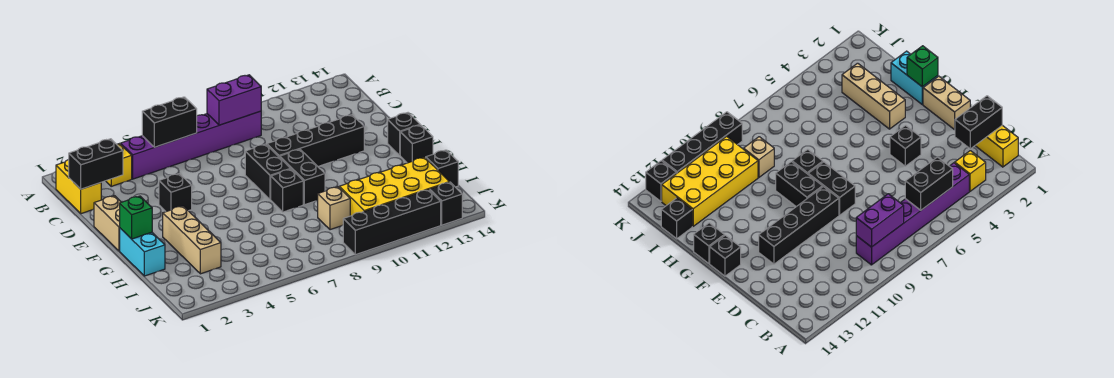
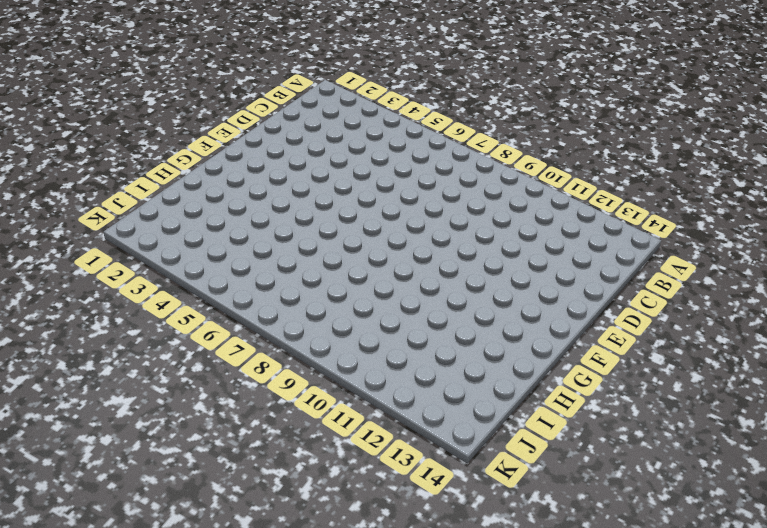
none -> yellow brick B1:C1 level 1
none -> yellow brick B3 level 1
none -> purple brick B4:B9 level 1

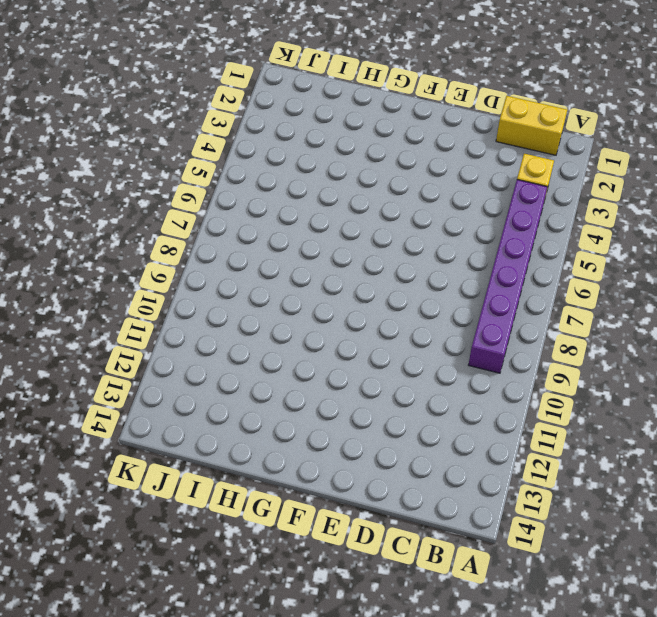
none -> tan brick E1:F1 level 1
none -> black brick E4 level 1
none -> black brick E8:F8 level 1

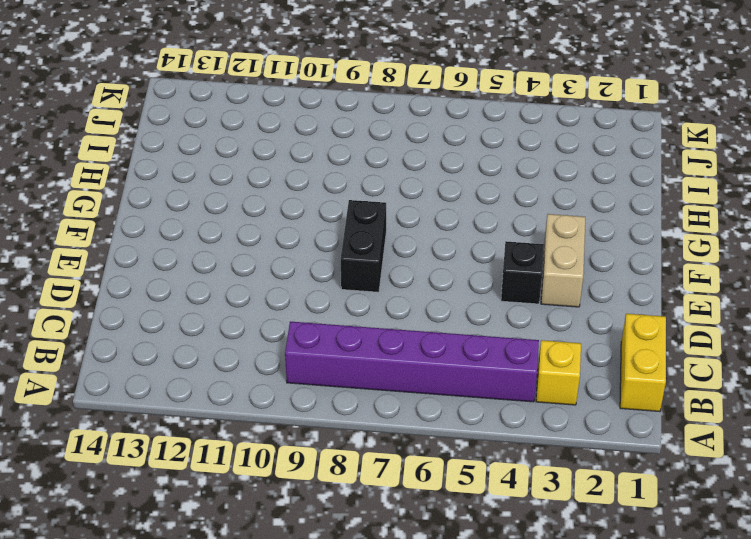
tan brick E3:F3 level 1 -> tan brick E1:F1 level 1
none -> black brick E9:E12 level 1
none -> black brick F9:G9 level 1
none -> black brick F14 level 1

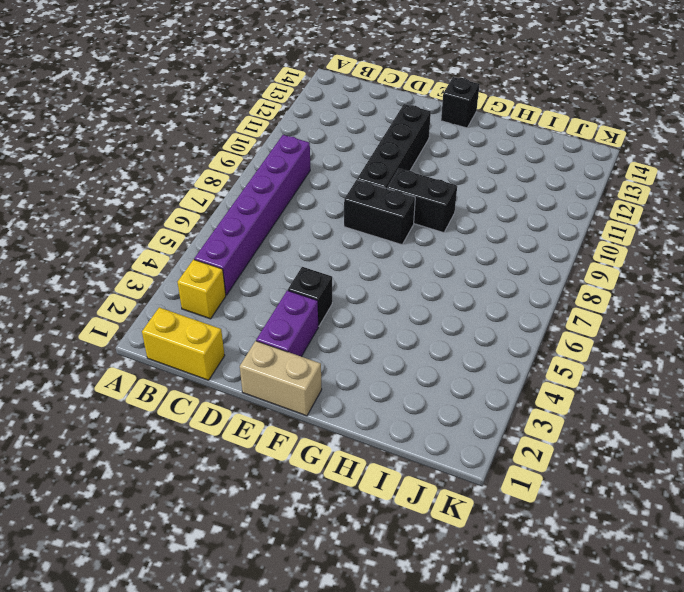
purple brick E2:E3 level 1 -> purple brick B8:B9 level 2
none -> cyan brick G1:H1 level 1
none -> tan brick G3:I3 level 1
none -> black brick G8 level 1

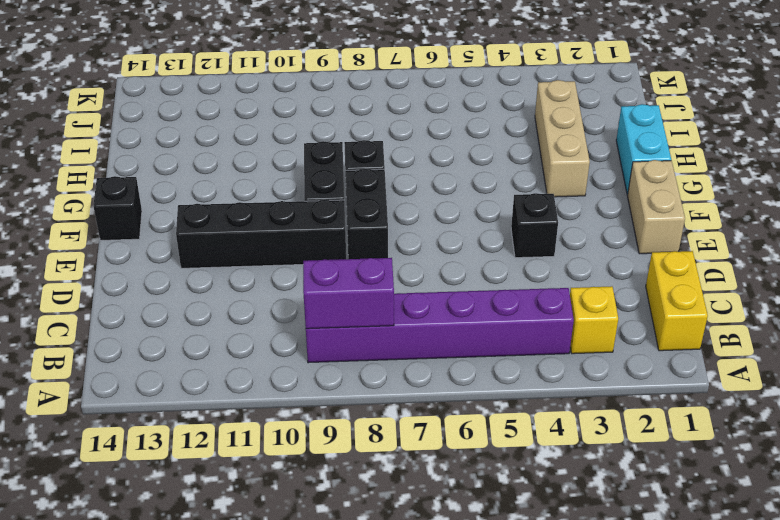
none -> black brick G14 level 1
none -> tan brick I9 level 1
none -> yellow brick I10:J13 level 1

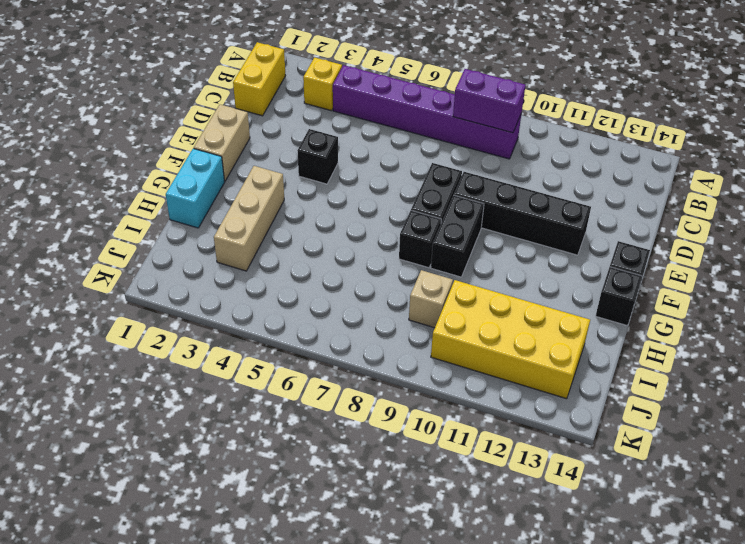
none -> black brick I14 level 1
none -> black brick K9:K12 level 1
none -> black brick K13 level 1

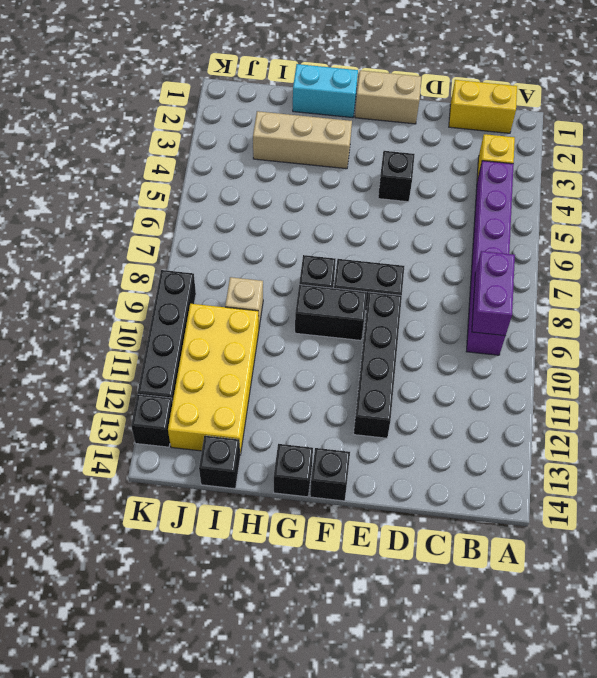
none -> black brick B5:B6 level 2
none -> black brick C1:C2 level 2
none -> green brick G1 level 2

